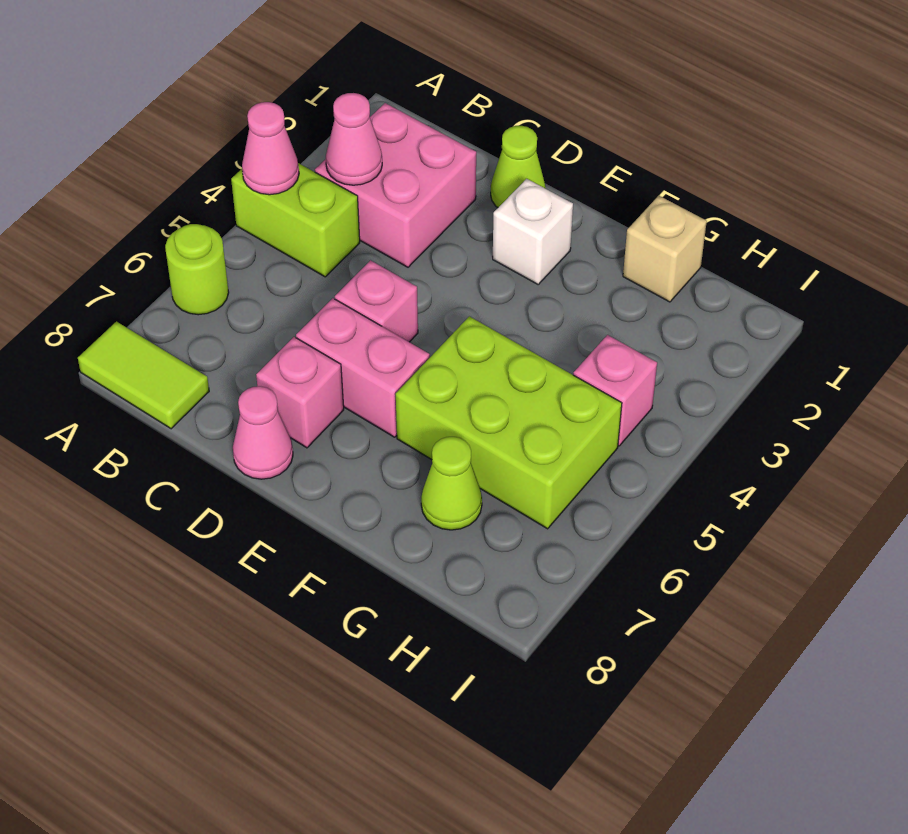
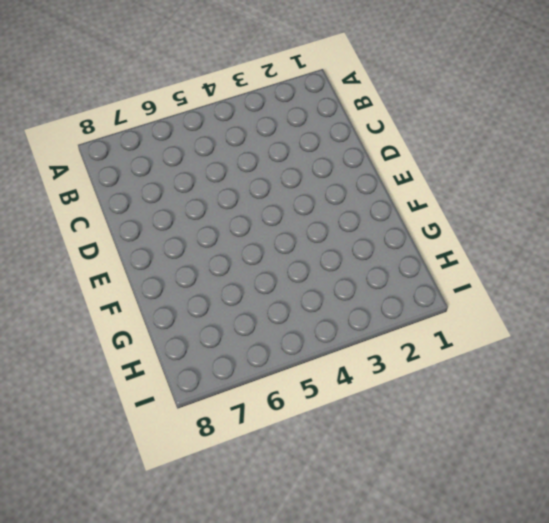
none -> lime brick A4:B4 level 1
none -> lime round brick A6 level 1
none -> lime tile A8:B8 level 1

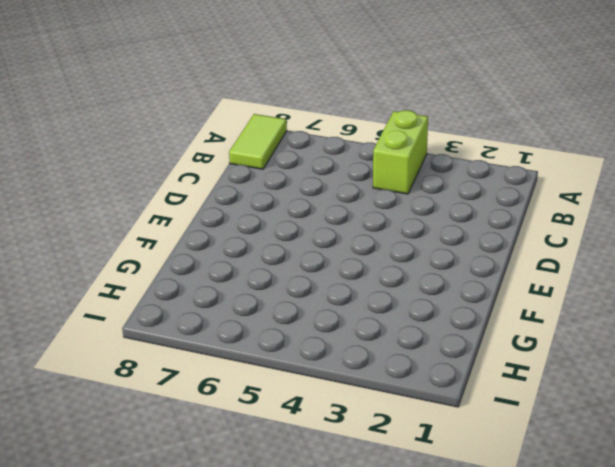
none -> lime round brick A6 level 1
none -> pink brick B2:C3 level 1
none -> lime cone D1 level 1

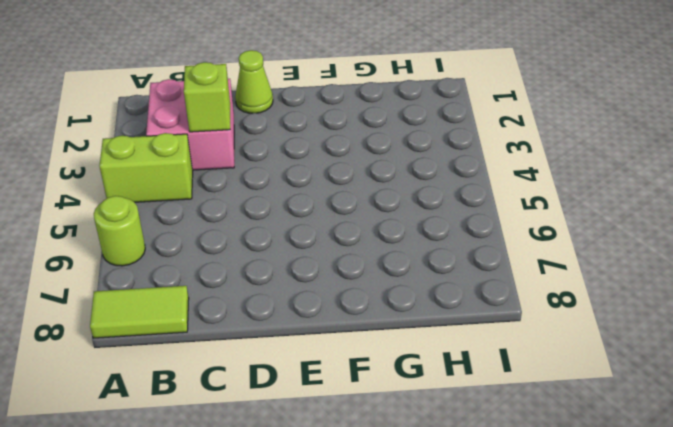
lime brick C3 level 2 -> none
none -> pink brick D5 level 1
none -> pink brick D6:E6 level 1
none -> pink brick D7 level 1

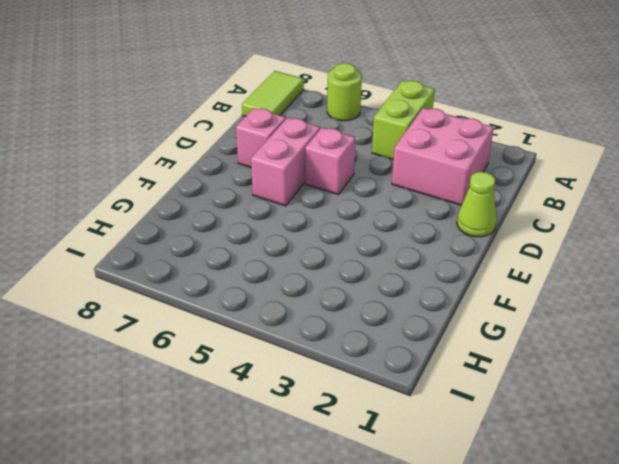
none -> pink cone D8 level 1
none -> white brick E2 level 1
none -> lime brick F5:H6 level 1

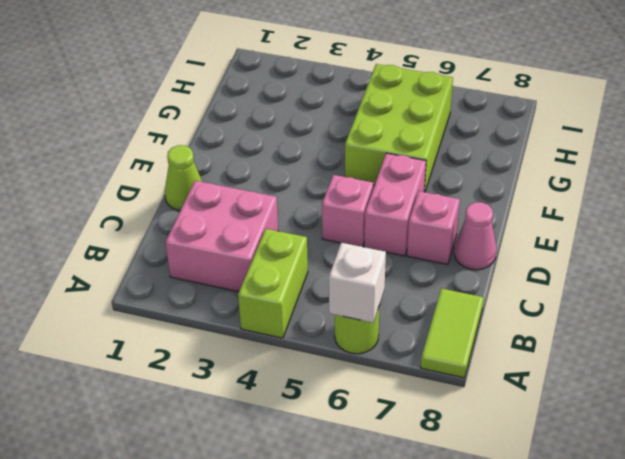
white brick A6 level 2 -> white brick E2 level 1
none -> tan brick G1 level 1
none -> lime cone G7 level 1
none -> pink brick H4 level 1

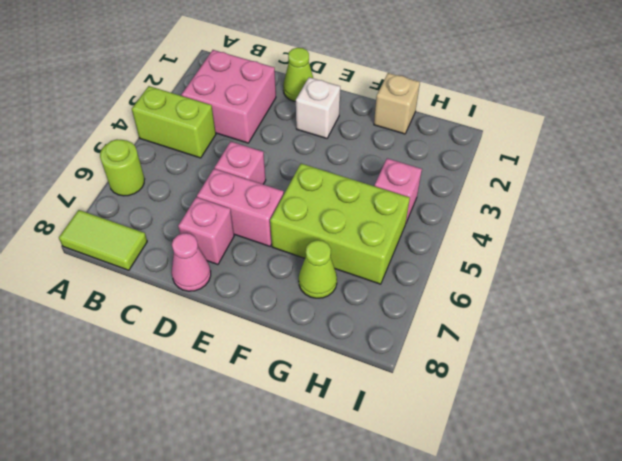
none -> pink cone A4 level 2
none -> pink cone B3 level 2

